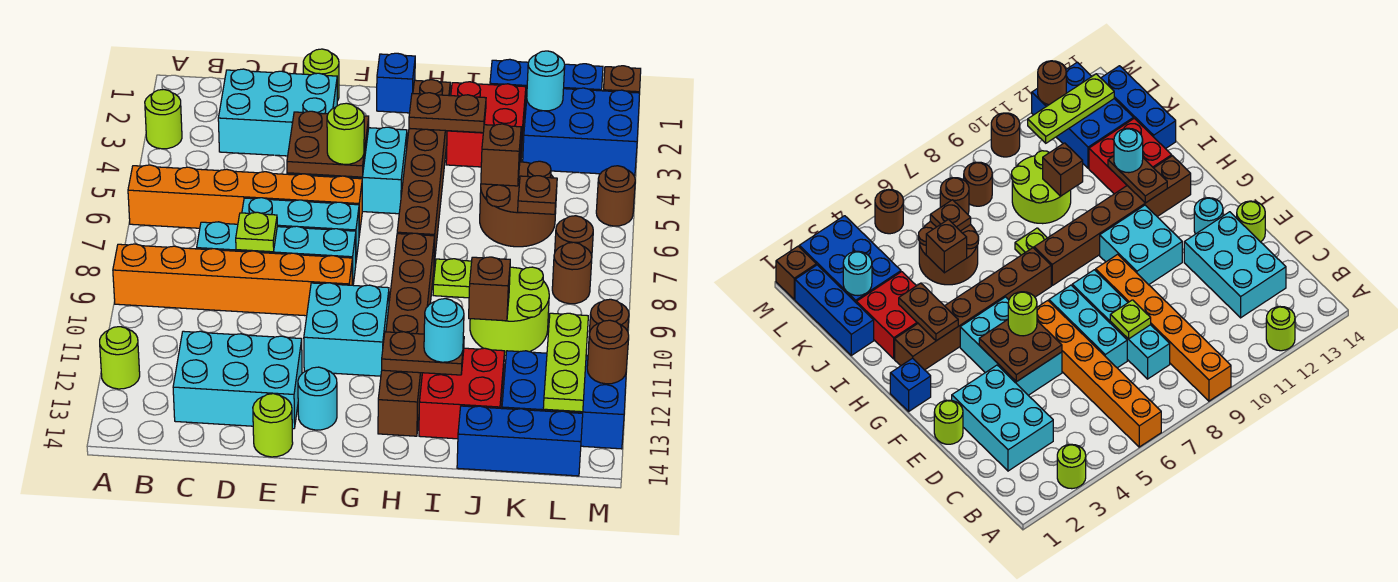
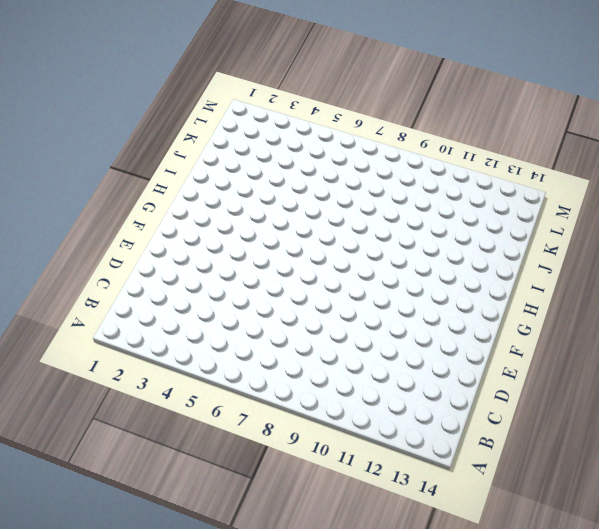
none -> lime round brick A3 level 1
none -> orange brick A6:F6 level 1
none -> orange brick A9:F9 level 1
none -> lime round brick A12 level 1

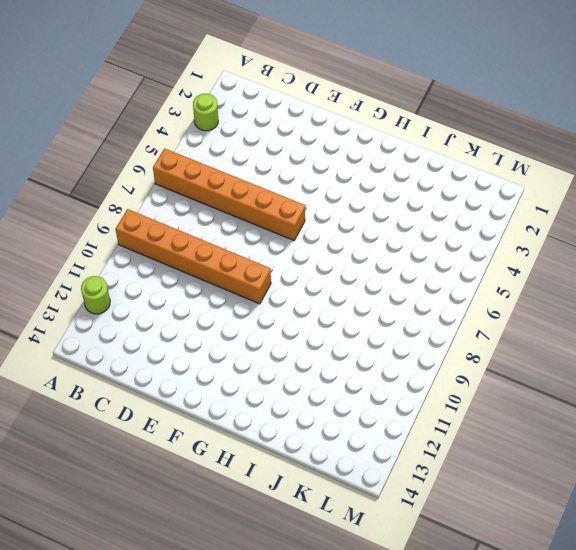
none -> cyan brick C2:E3 level 1
none -> cyan brick C8:F8 level 1
none -> cyan brick C12:E13 level 1
none -> cyan brick D7:F7 level 1

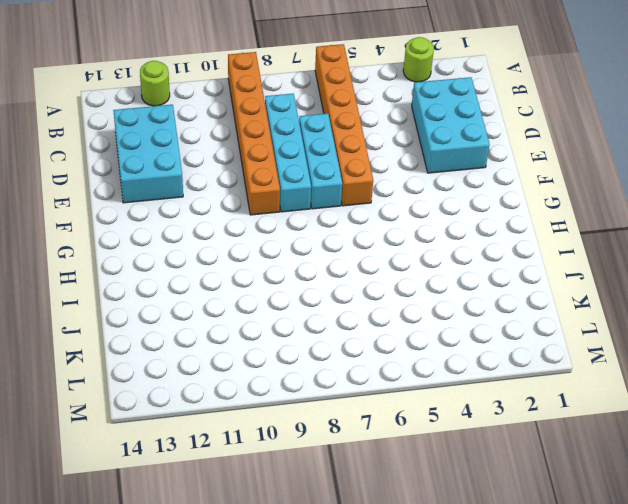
none -> lime round brick E1 level 1
none -> cyan brick E4:G5 level 1
none -> lime round brick E14 level 1
none -> cyan brick F10:G11 level 1

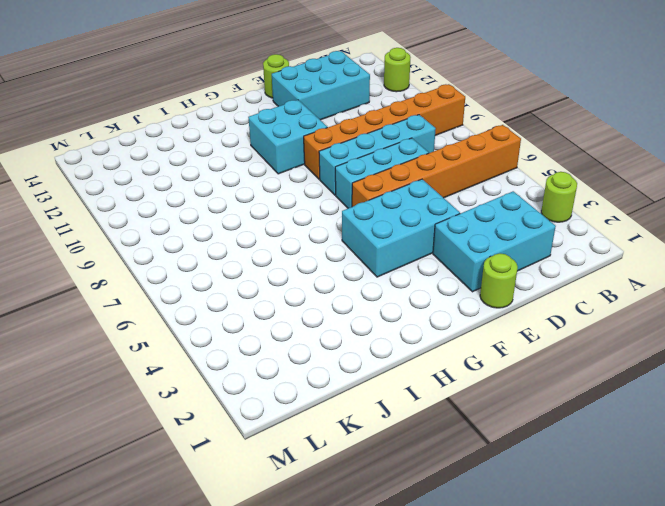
none -> cyan round brick F13 level 1
none -> blue brick G1 level 1
none -> brown brick H2:H7 level 1
none -> brown brick H8:H13 level 1

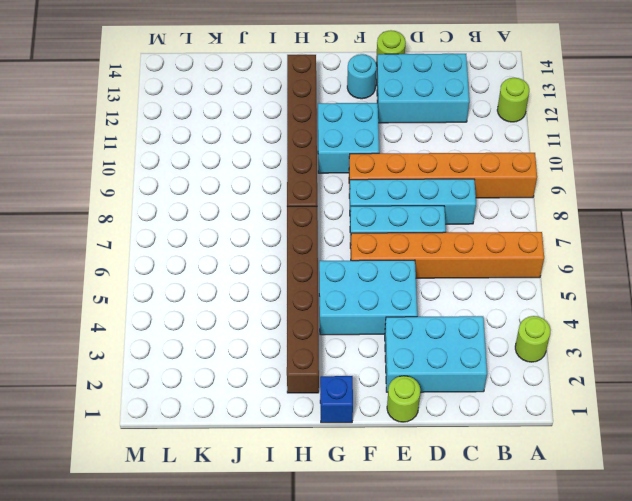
none -> red brick I2:J3 level 1
none -> lime plate I8 level 1
none -> red brick I12:J13 level 1
none -> blue brick J1:L1 level 1

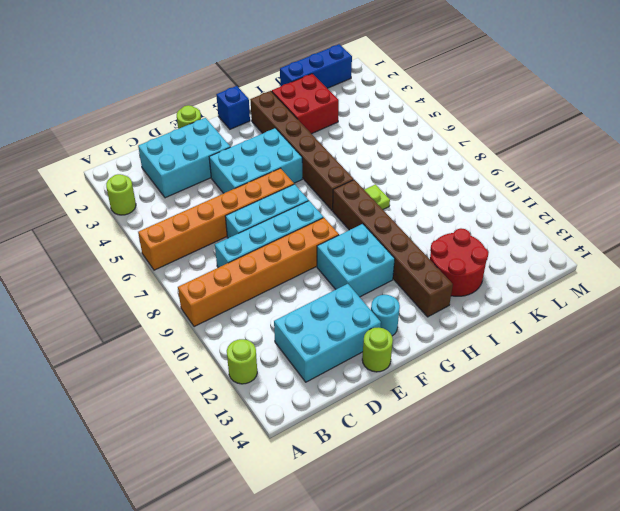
red round brick I12:J13 level 1 -> red brick I12:J13 level 1
none -> brown round brick J5:K6 level 1
none -> lime round brick J9:K10 level 1
none -> blue brick J14:L14 level 1
none -> blue brick K2:M3 level 1

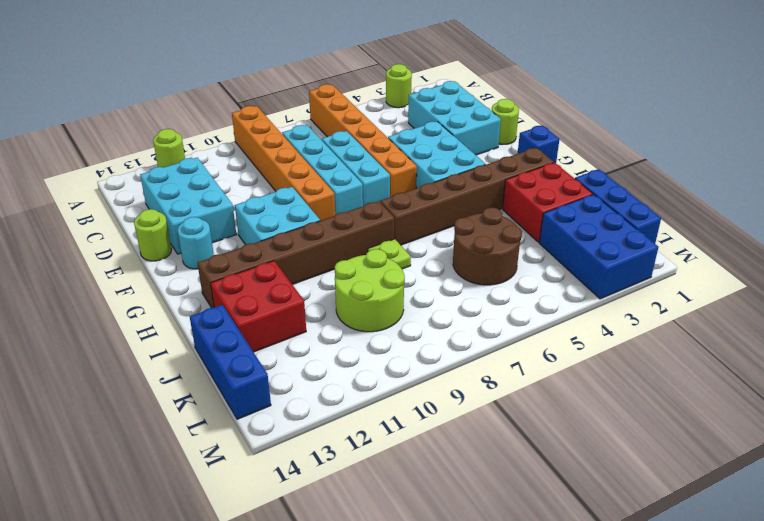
none -> blue brick K12:M13 level 1
none -> brown round brick L7 level 1
none -> brown round brick L8 level 1
none -> brown brick M1 level 1

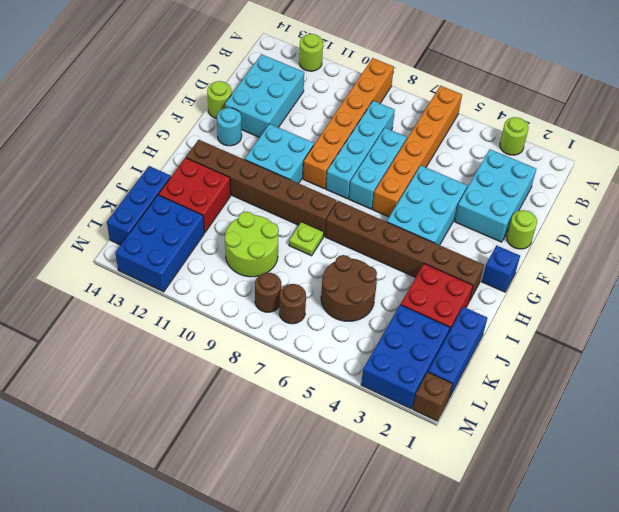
none -> brown round brick M5 level 1
none -> brown round brick M10 level 1
none -> lime plate D8 level 2
none -> brown plate E4:F5 level 2

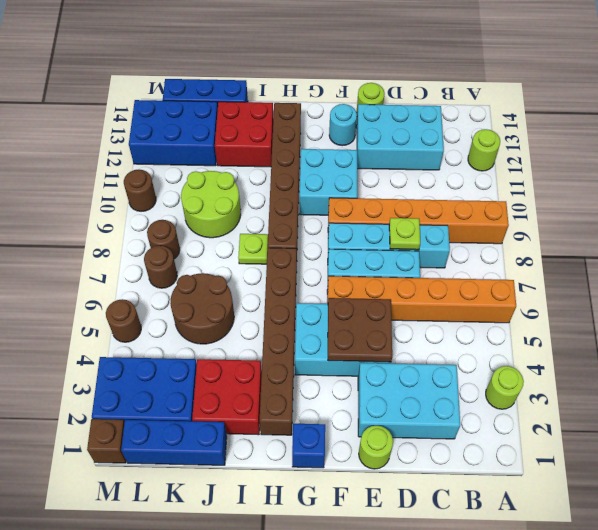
none -> brown plate H3:I3 level 2
none -> brown plate H12:I12 level 2
none -> brown brick J5 level 2
none -> brown brick J10 level 2

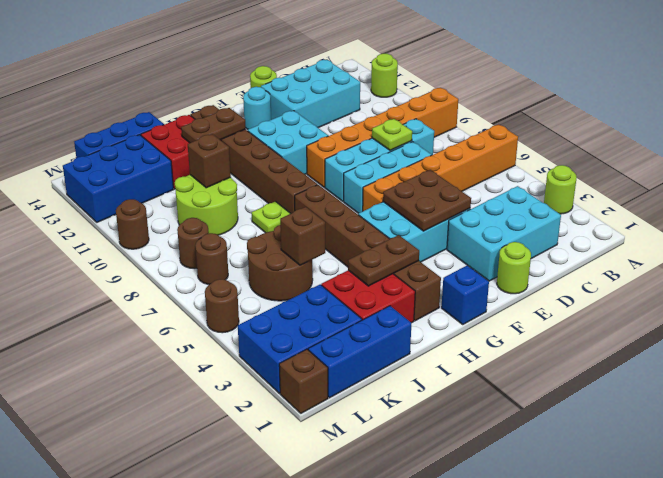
none -> cyan round brick K2 level 2
none -> brown plate K6 level 2
none -> lime plate L11:L13 level 2
none -> brown round brick M12 level 2

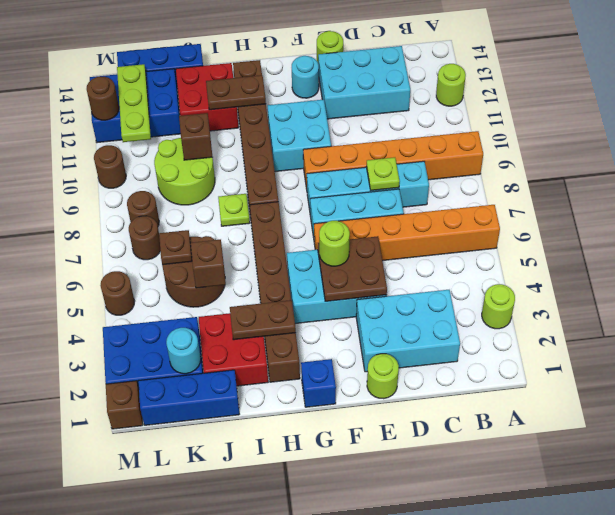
none -> cyan round brick I12 level 3

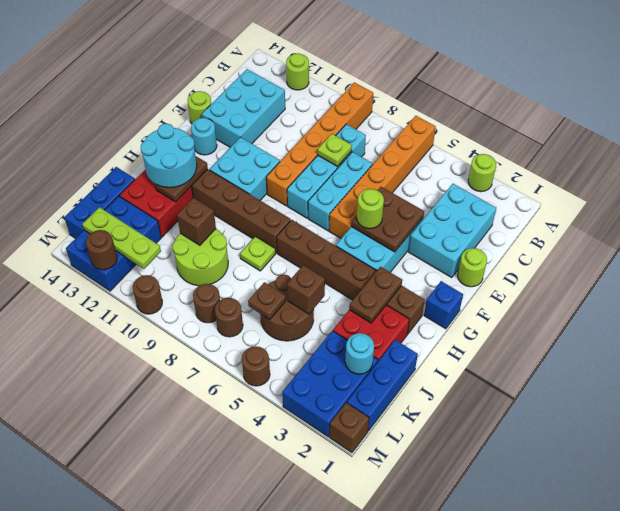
cyan round brick H12:I13 level 3 -> cyan round brick I12 level 3

